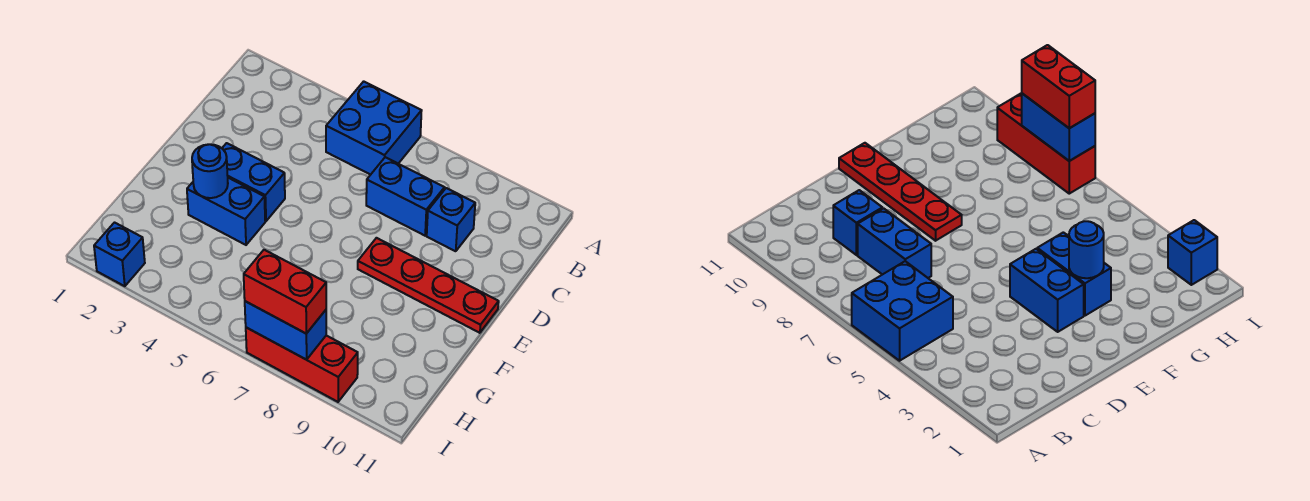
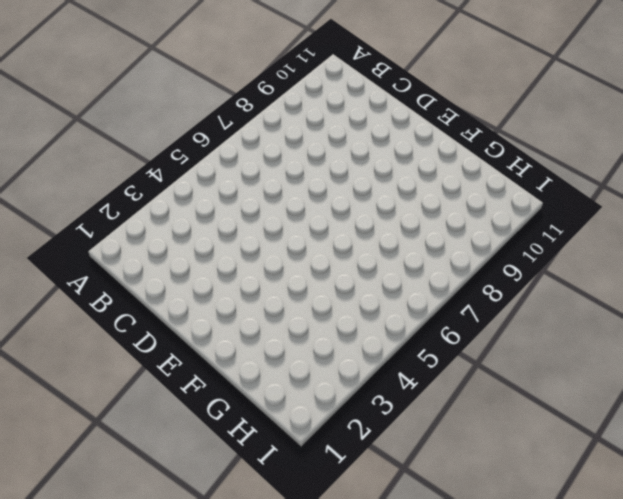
none -> blue brick A5:B6 level 1
none -> blue brick C7:C8 level 1

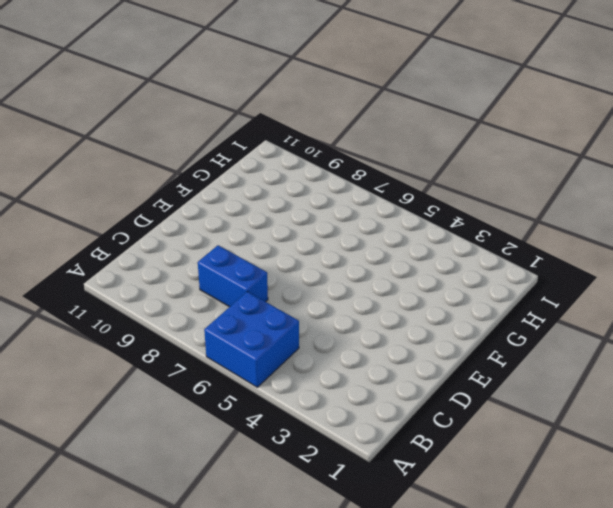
none -> blue brick C9 level 1
none -> blue brick E3:E4 level 1

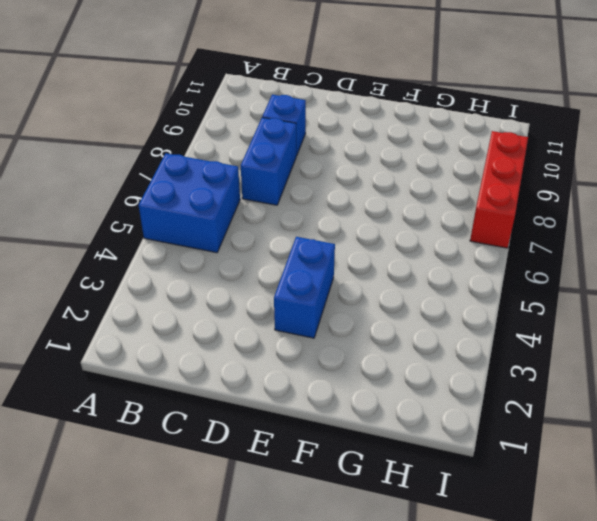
none -> red plate E8:E11 level 1
none -> blue brick F3:F4 level 1

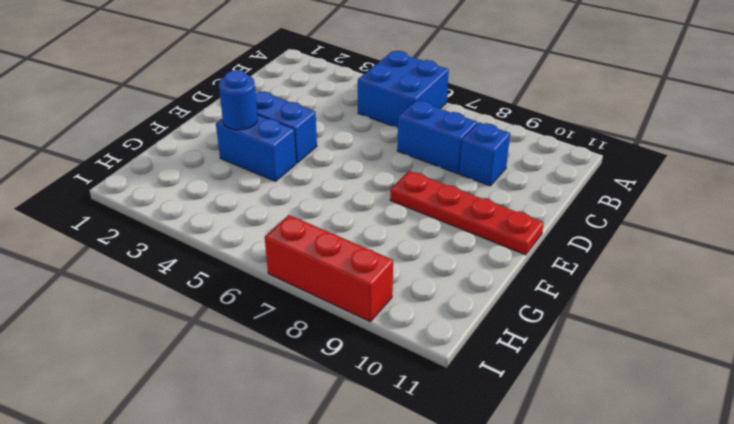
none -> blue brick I2 level 1
none -> blue brick I7:I8 level 2

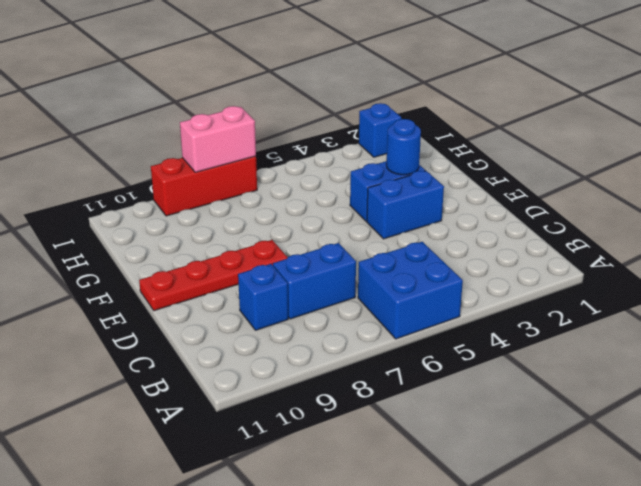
pink brick I7:I8 level 2 -> blue brick I7:I8 level 2
none -> red brick I7:I8 level 3

